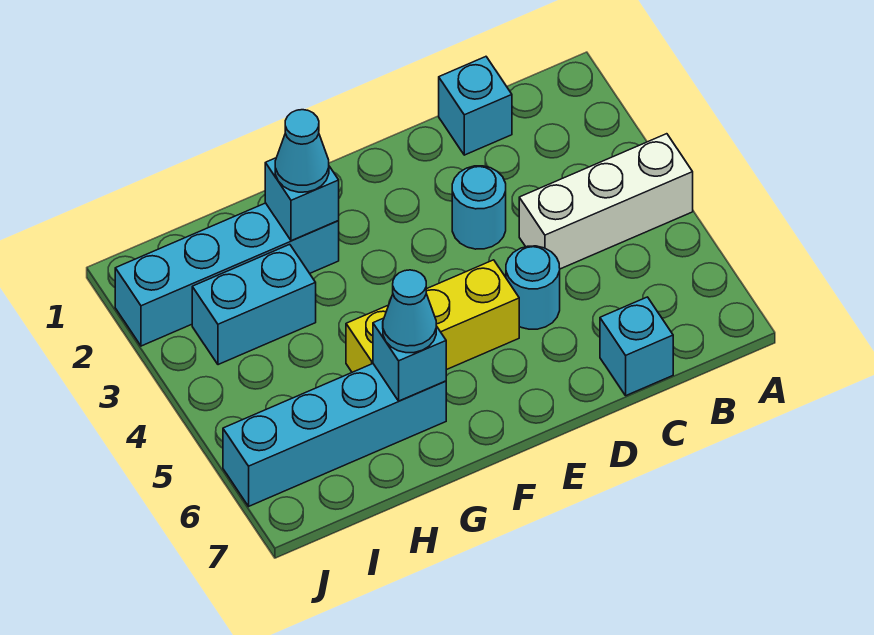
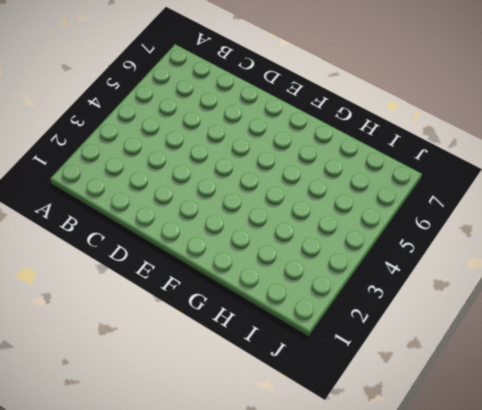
none -> white brick A4:C4 level 1
none -> cyan brick C1 level 1
none -> cyan brick C7 level 1

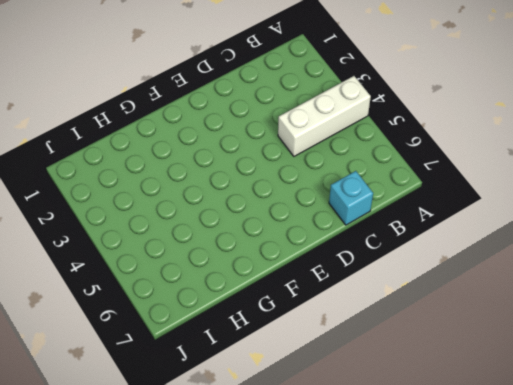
none -> cyan brick C1 level 1
none -> cyan round brick D3 level 1
none -> cyan round brick D5 level 1

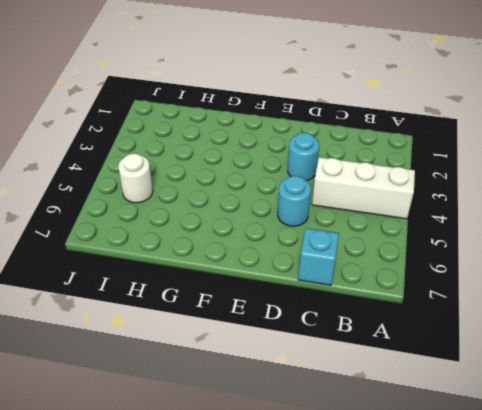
white round brick I5 level 1 -> none
none -> cyan brick C1 level 1
none -> yellow brick E5:G5 level 1
none -> cyan brick G2:J2 level 1

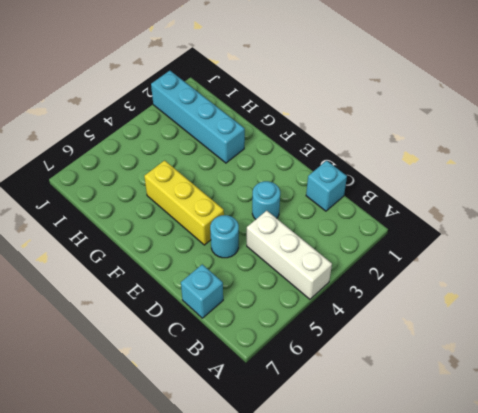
none -> cyan brick G6:J6 level 1
none -> cyan brick H3:I3 level 1
none -> cyan brick G2 level 2

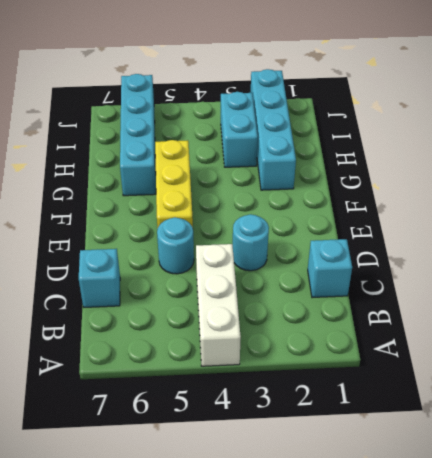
none -> cyan brick G2 level 2
none -> cyan brick G6 level 2
none -> cyan cone G2 level 3

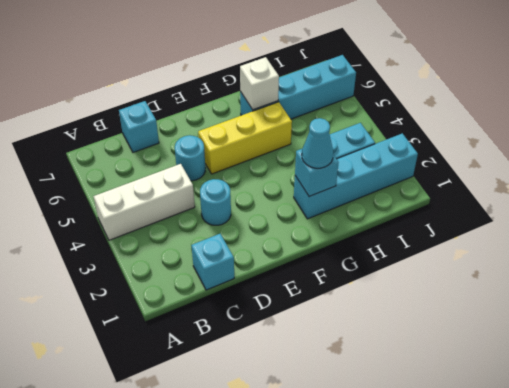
white brick G6 level 2 -> cyan brick G6 level 2
none -> cyan cone G6 level 3

